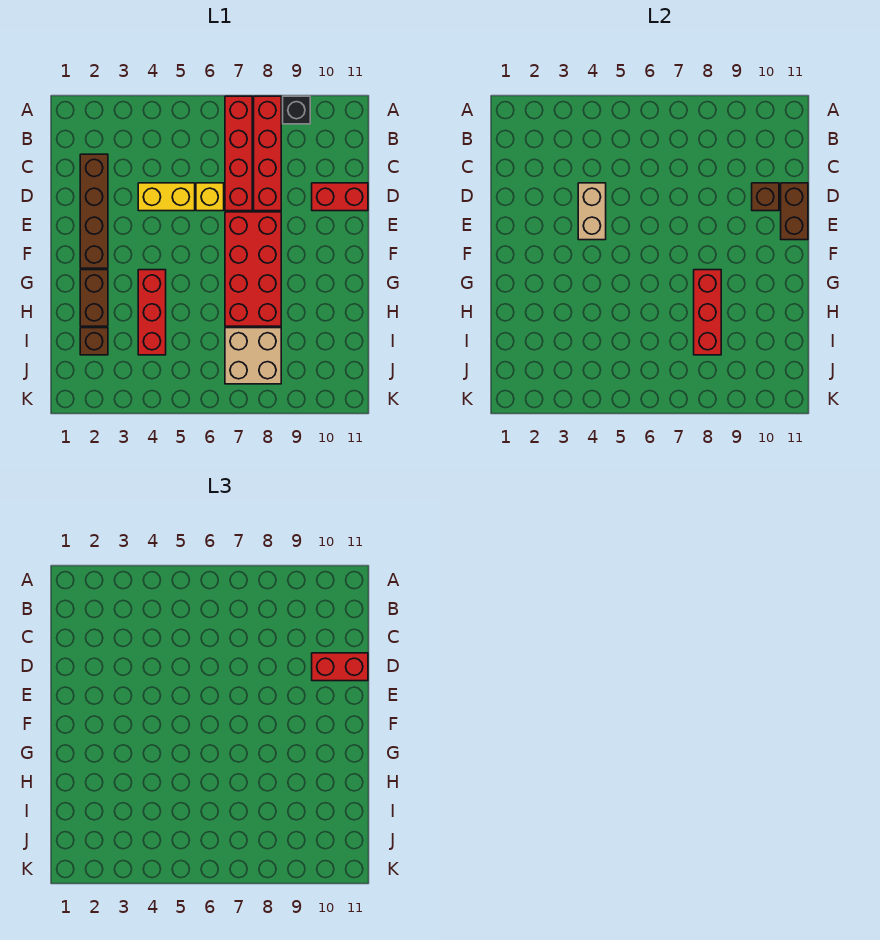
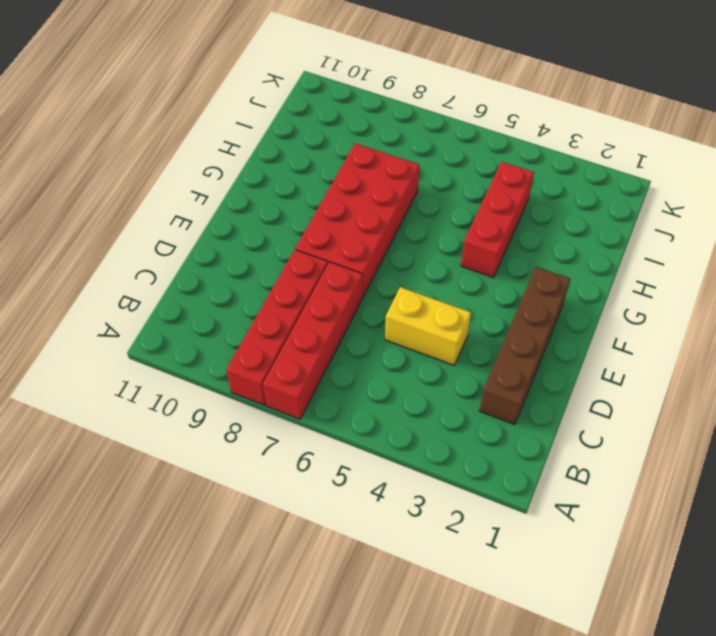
none -> black brick A9 level 1
none -> yellow brick D6 level 1
none -> red brick D10:D11 level 1

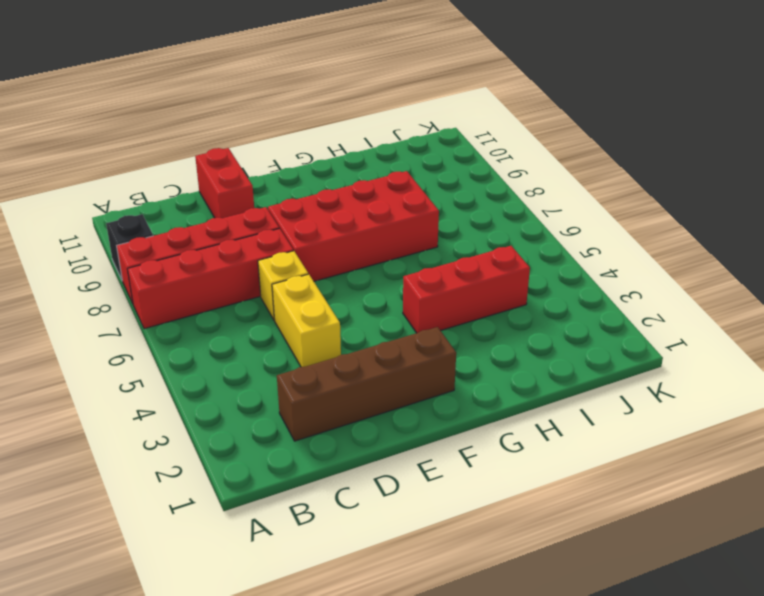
none -> brown brick G2:H2 level 1
none -> brown brick I2 level 1
none -> tan brick I7:J8 level 1

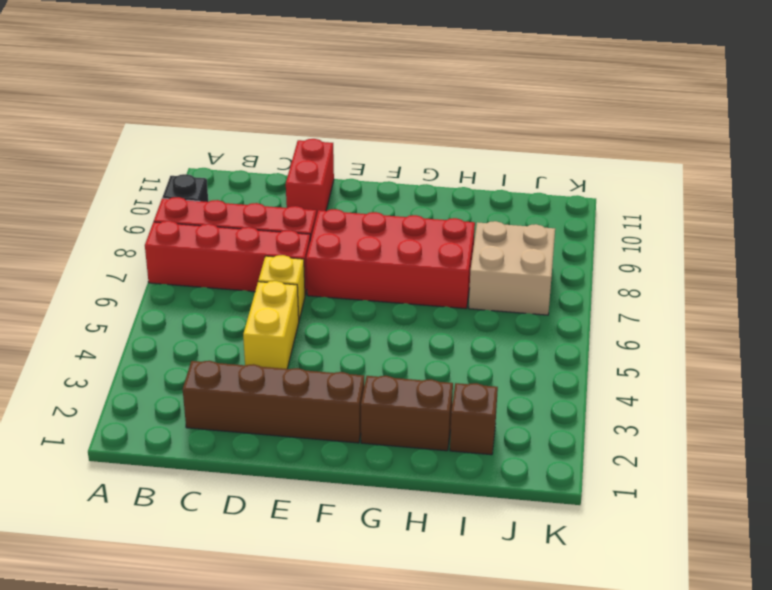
none -> red brick G4:I4 level 1
none -> tan brick D4:E4 level 2
none -> brown brick D10 level 2

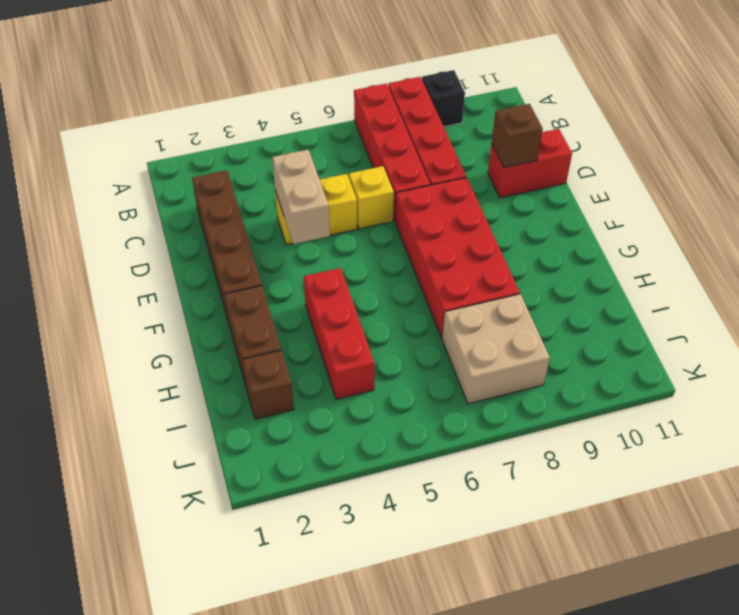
none -> brown brick D11:E11 level 2
none -> red brick G8:I8 level 2
none -> red brick D10:D11 level 3

